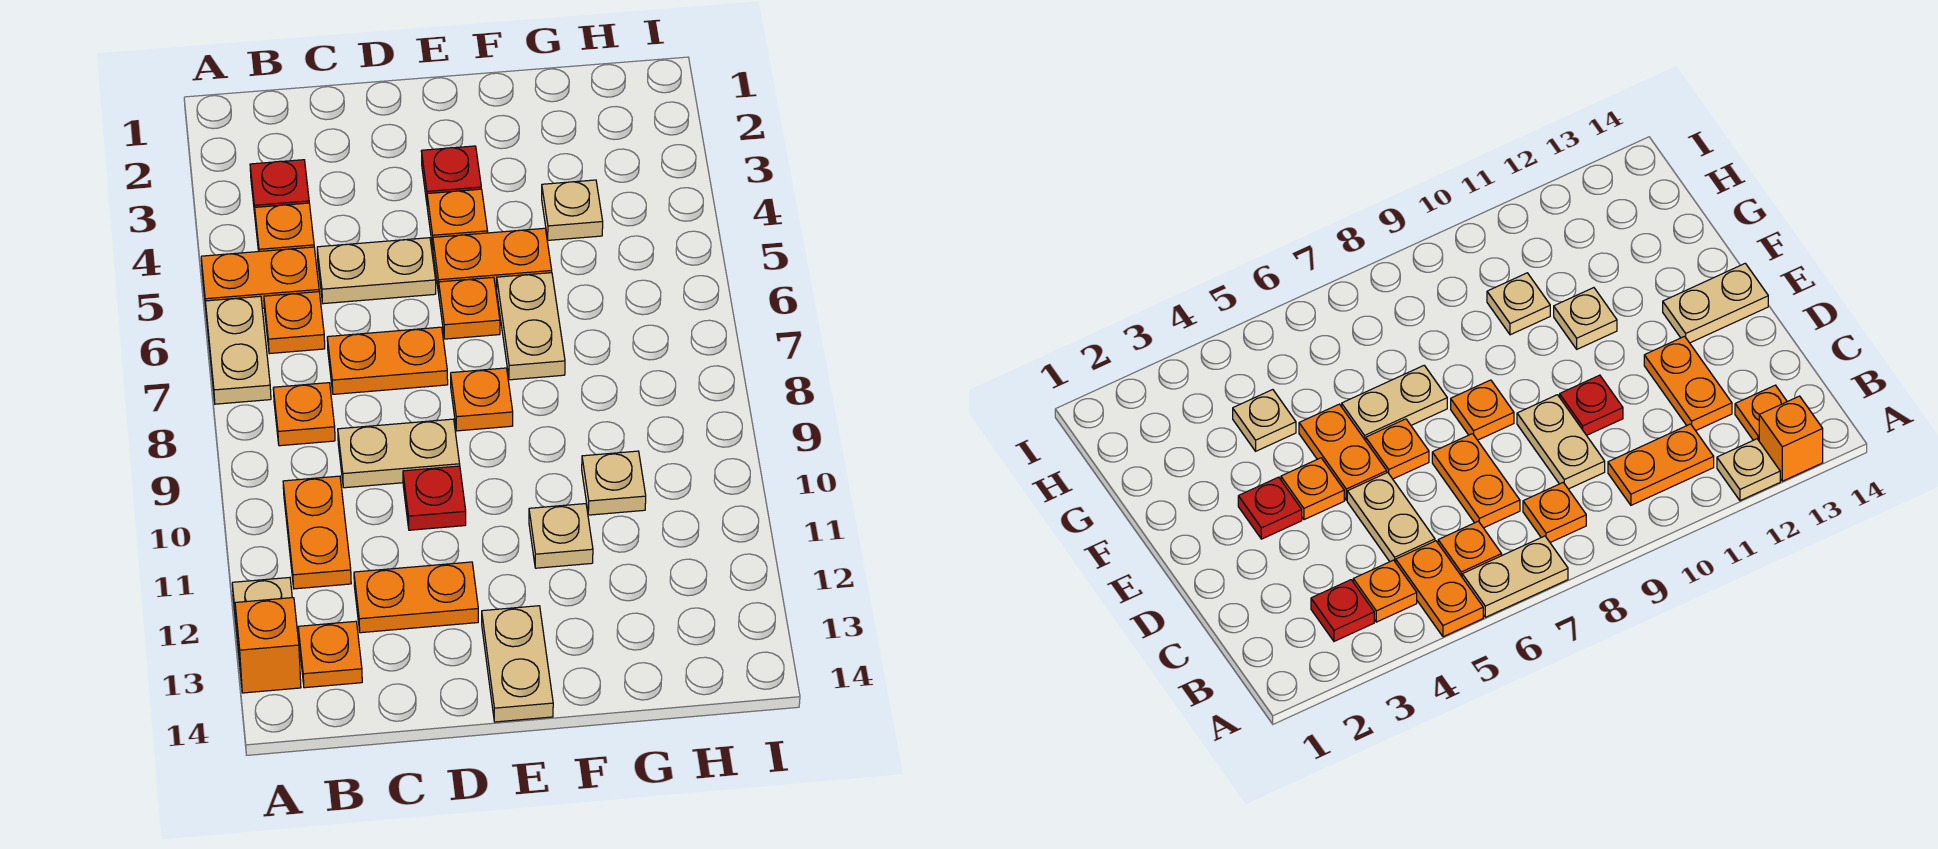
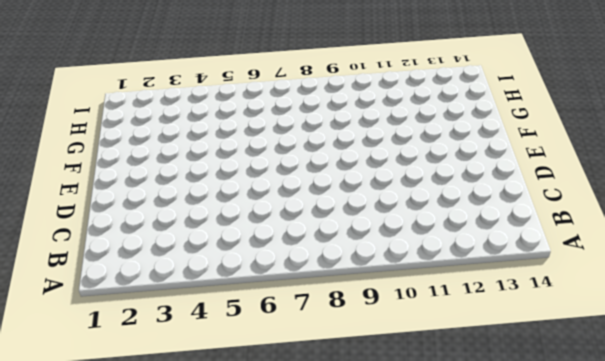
none -> orange plate A5:B5 level 1
none -> tan plate A6:A7 level 1
none -> tan plate A12 level 1

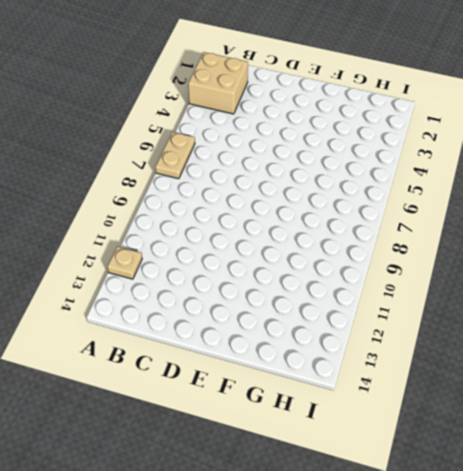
tan brick A2:B3 level 1 -> red plate B3 level 1
none -> orange plate A5:B5 level 1
none -> orange brick A13 level 1
none -> orange plate B4 level 1

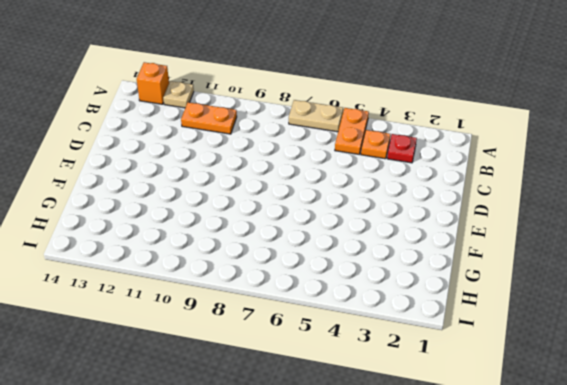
none -> orange plate B6 level 1
none -> orange plate B8 level 1
none -> orange plate B13 level 1

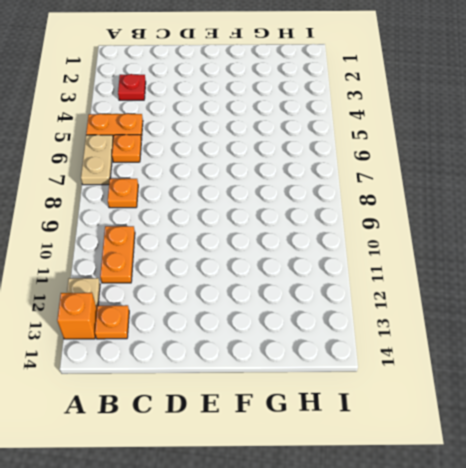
none -> orange plate B4 level 1
none -> tan plate C5:D5 level 1
none -> orange plate C7:D7 level 1

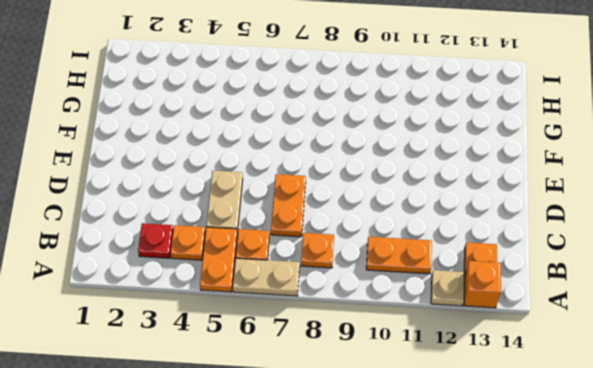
none -> tan plate C9:D9 level 1
none -> orange plate C12:D12 level 1
none -> red plate D10 level 1

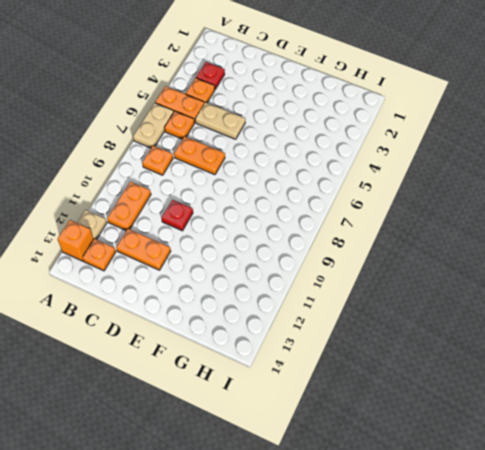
none -> tan plate C9:D9 level 1
none -> red plate E3 level 1
none -> orange plate E4 level 1

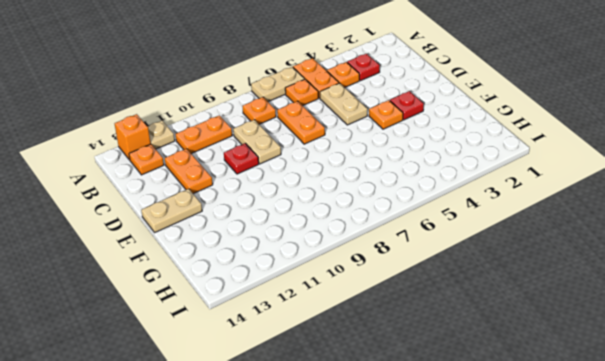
none -> orange plate E5:F5 level 1
none -> orange plate E6 level 1
none -> orange plate E8 level 1

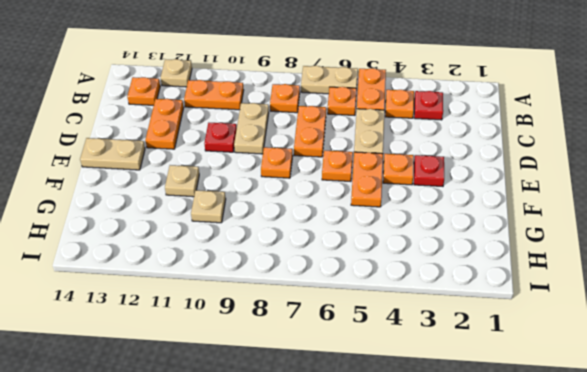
none -> orange brick A13 level 1
none -> tan plate F6:F7 level 1
none -> tan plate G4 level 1

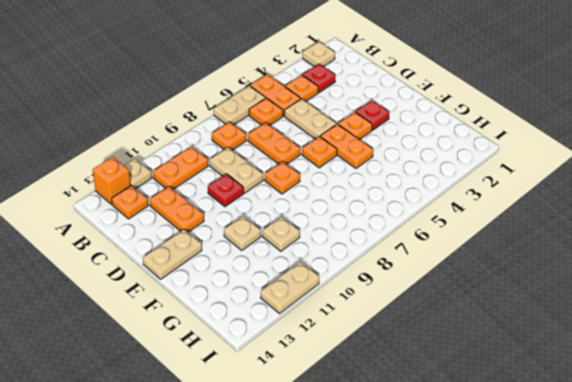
tan plate A2 level 1 -> tan plate G4 level 1
tan plate I11:I12 level 1 -> tan plate F6:F7 level 1

